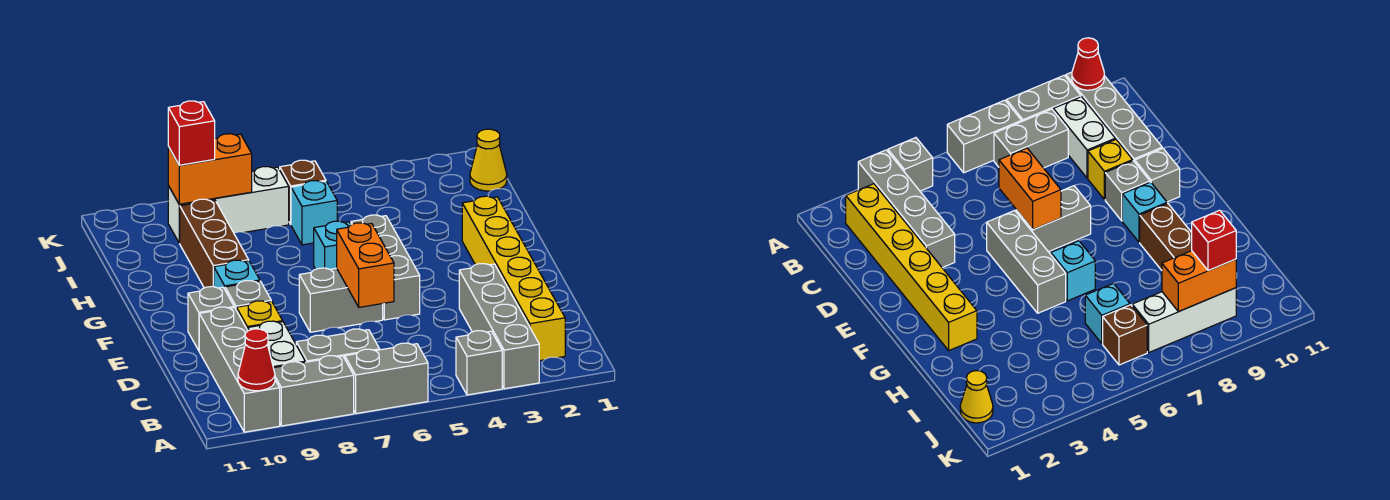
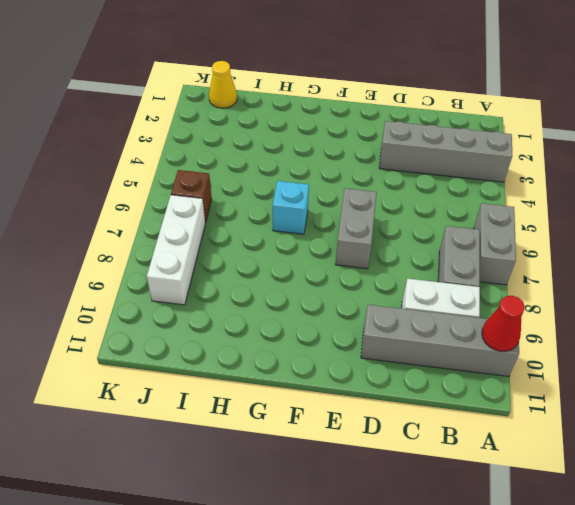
none -> grey brick A4 level 1
none -> grey brick A8:A9 level 1
none -> yellow brick B2:G2 level 1

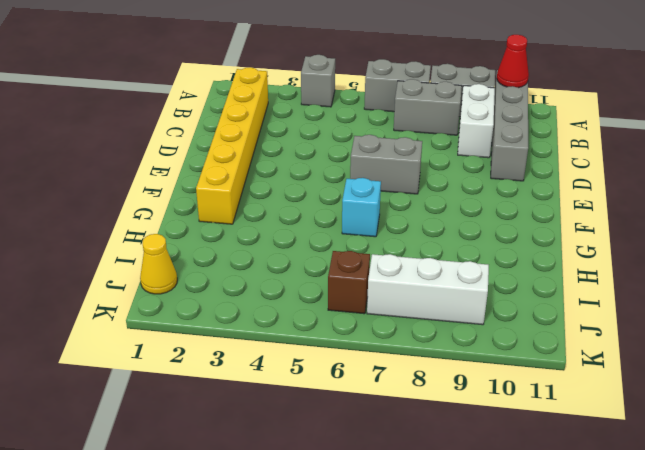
none -> grey brick A3:D3 level 1
none -> yellow brick D9 level 1
none -> grey brick E5:G5 level 1

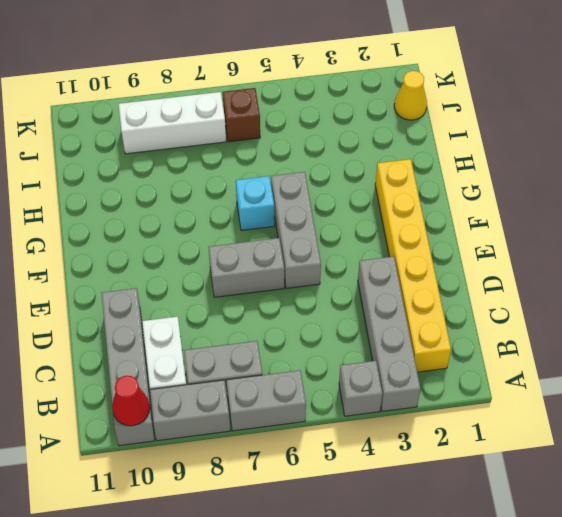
none -> yellow brick D9 level 1
none -> grey brick E9 level 1
none -> grey brick E10 level 1

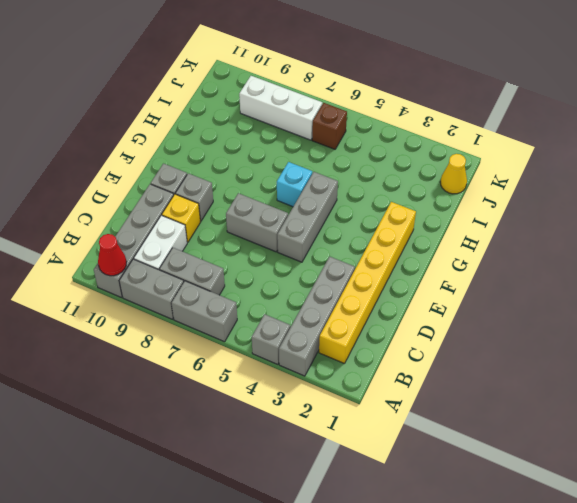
none -> cyan brick F9 level 1
none -> brown brick G9:I9 level 1
none -> cyan brick I6 level 1

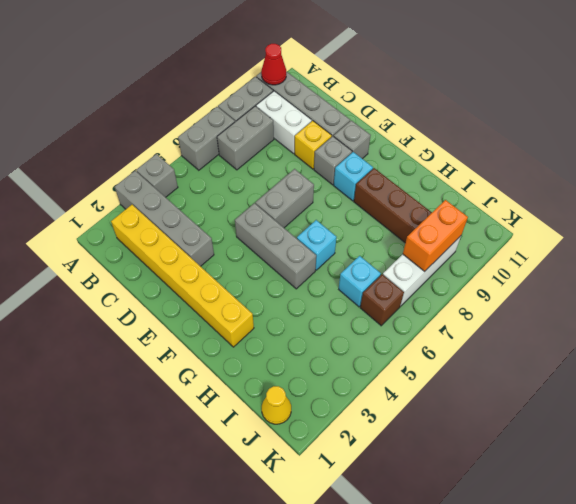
none -> orange brick D6:E6 level 2
none -> red brick J9 level 3

